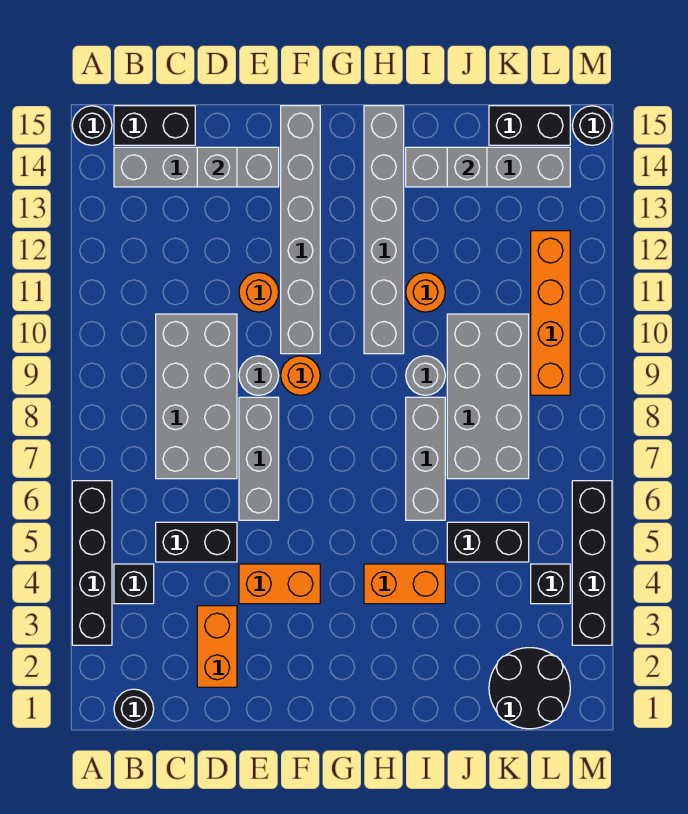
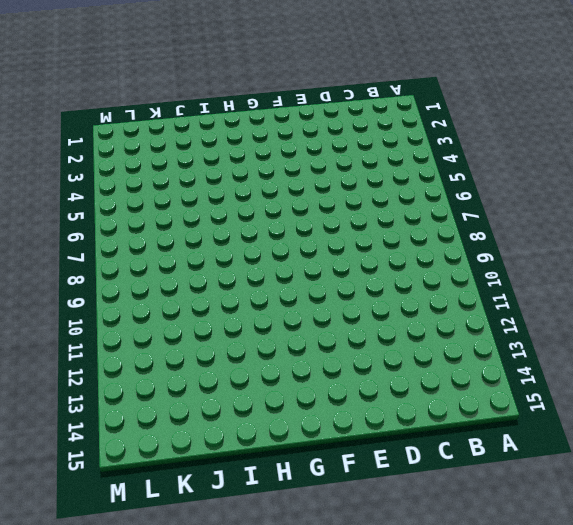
none -> black brick A3:A6 level 1
none -> black round brick A15 level 1
none -> black round brick B1 level 1
none -> black brick B4 level 1

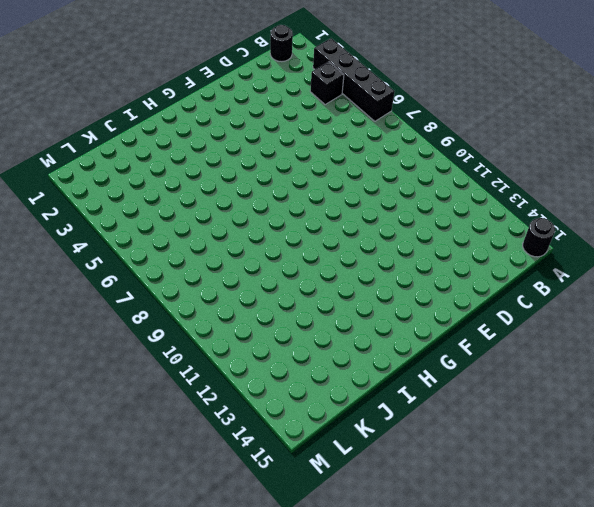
none -> grey brick B14:E14 level 1
none -> black brick B15:C15 level 1
none -> black brick C5:D5 level 1
none -> grey brick C7:D10 level 1

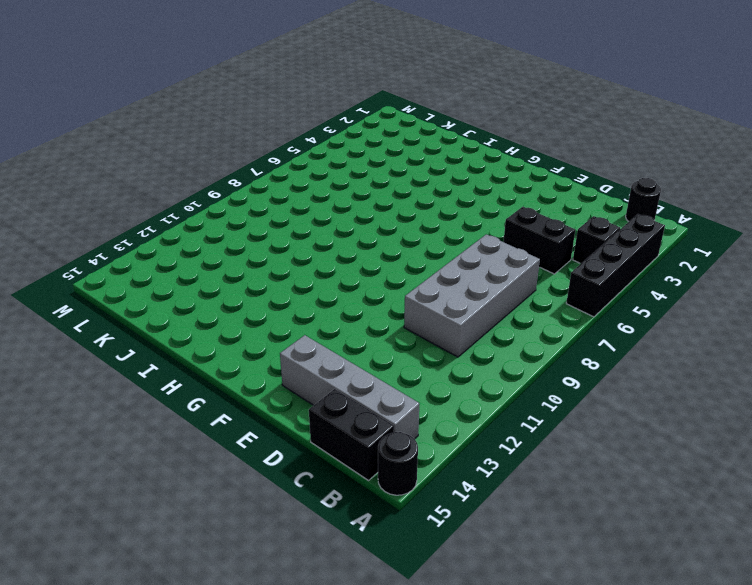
none -> orange brick D2:D3 level 1
none -> orange brick E4:F4 level 1
none -> grey brick E6:E8 level 1
none -> grey round brick E9 level 1

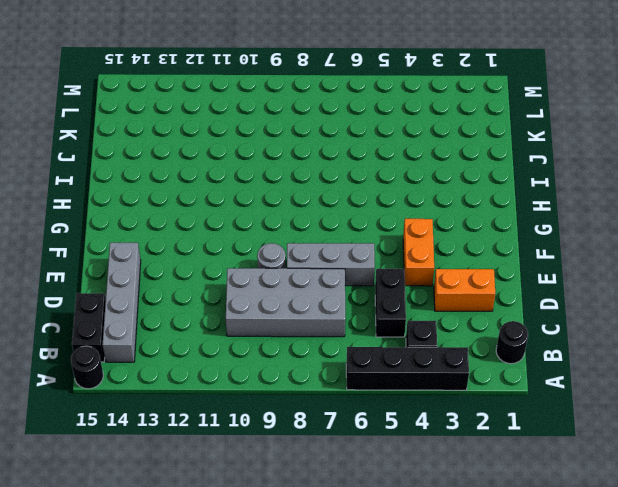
none -> orange round brick E11 level 1
none -> orange round brick F9 level 1
none -> grey brick F10:F15 level 1
none -> orange brick H4:I4 level 1

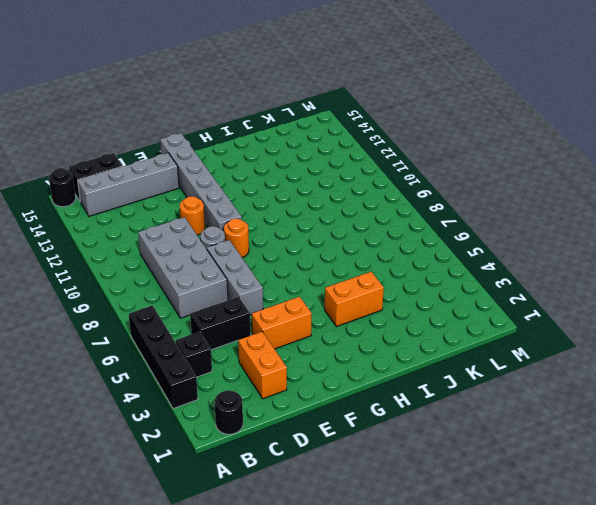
none -> grey brick H10:H15 level 1
none -> grey brick I6:I8 level 1
none -> grey round brick I9 level 1
none -> orange round brick I11 level 1

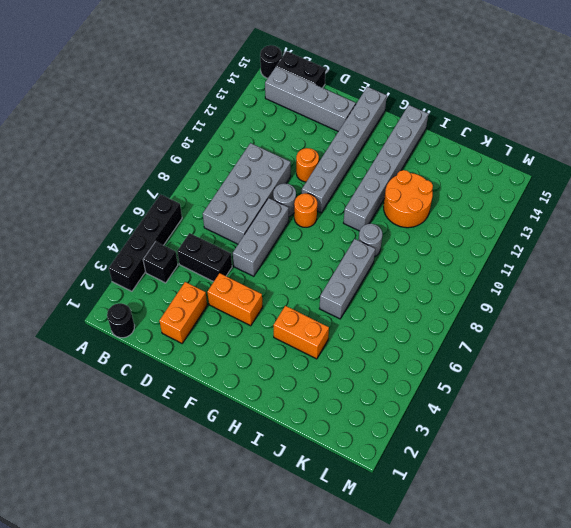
orange round brick I11:J12 level 1 -> orange round brick I11 level 1
none -> grey brick I14:L14 level 1
none -> black brick J5:K5 level 1
none -> grey brick J7:K10 level 1
none -> black round brick K1:L2 level 1

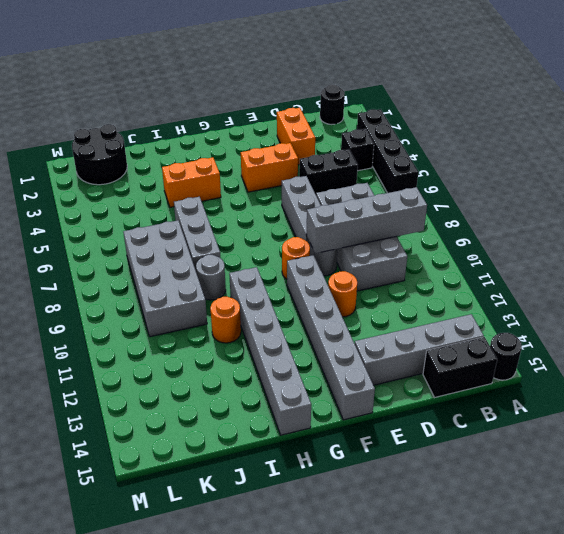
grey brick B9:E9 level 2 -> grey brick I14:L14 level 1
none -> black brick J5:K5 level 1
none -> black brick K15:L15 level 1
none -> black brick L4 level 1
none -> orange brick L9:L12 level 1

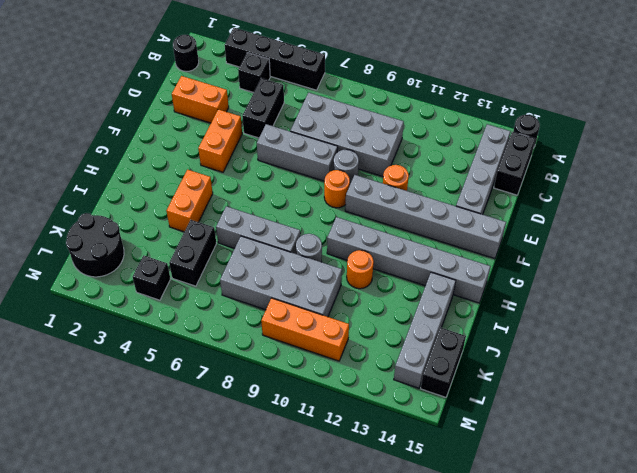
orange brick L9:L11 level 1 -> orange brick L9:L12 level 1
none -> black brick M3:M6 level 1
none -> black round brick M15 level 1
none -> grey brick D14 level 2
none -> grey brick J14 level 2

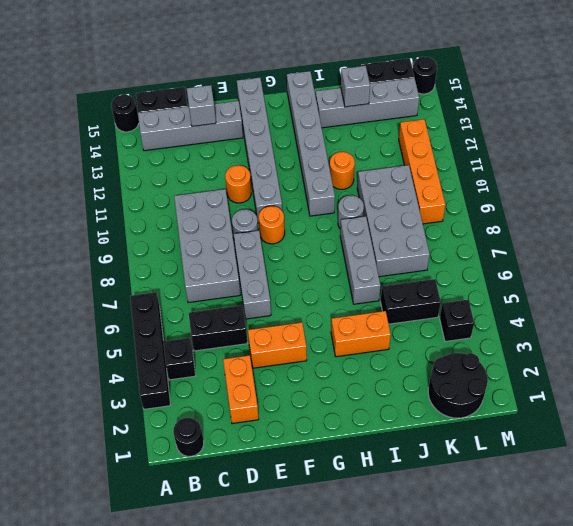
none -> black brick M3:M6 level 1

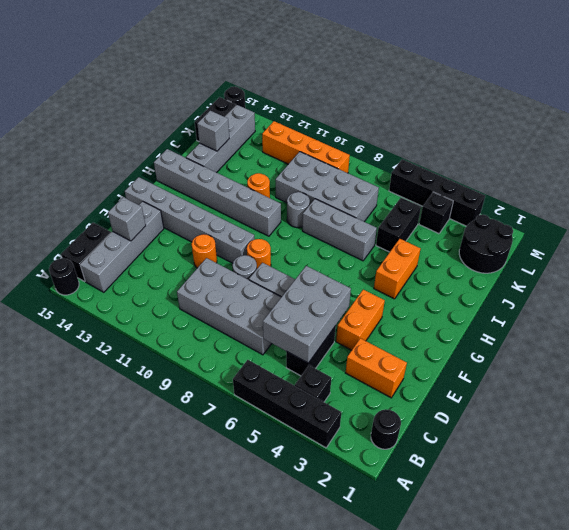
grey brick C5:E6 level 2 -> none

